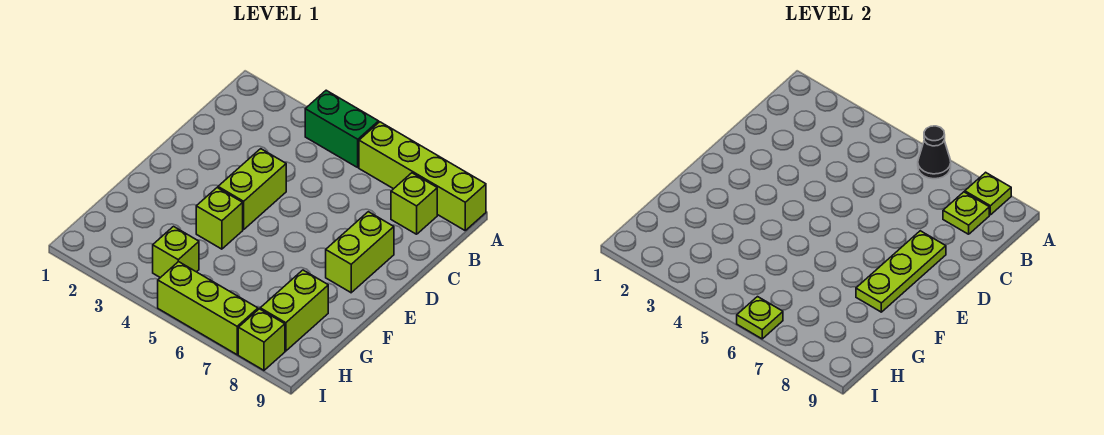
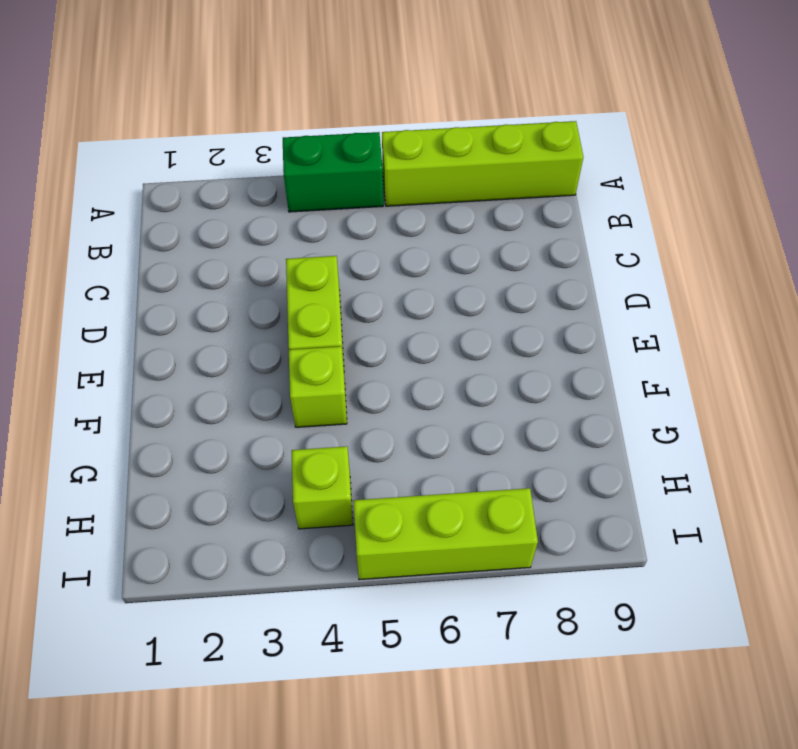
none -> lime brick B8 level 1
none -> lime brick D8:E8 level 1
none -> lime brick G8:H8 level 1

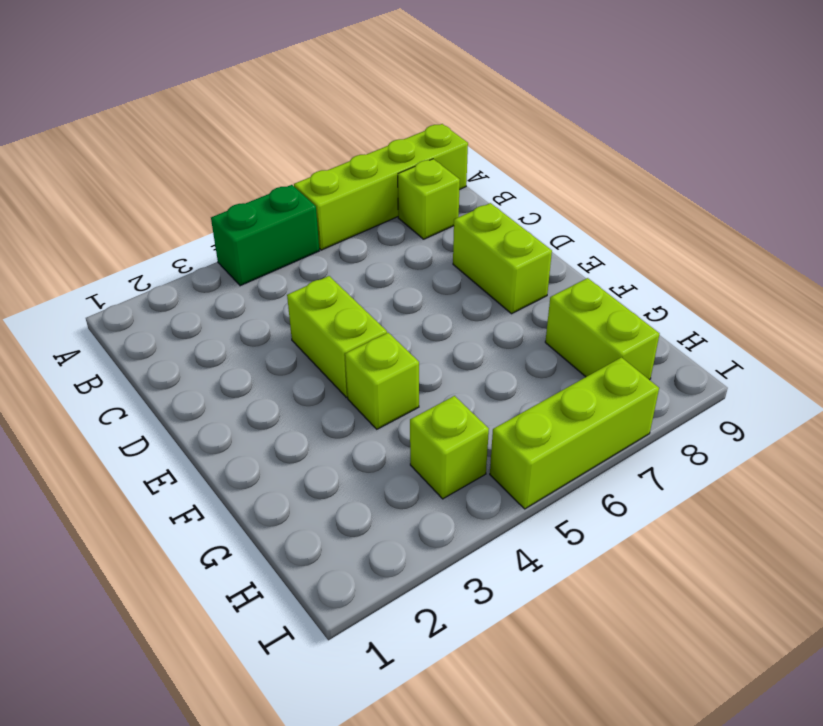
none -> lime brick I8 level 1
none -> black cone A6 level 2
none -> lime plate A8 level 2

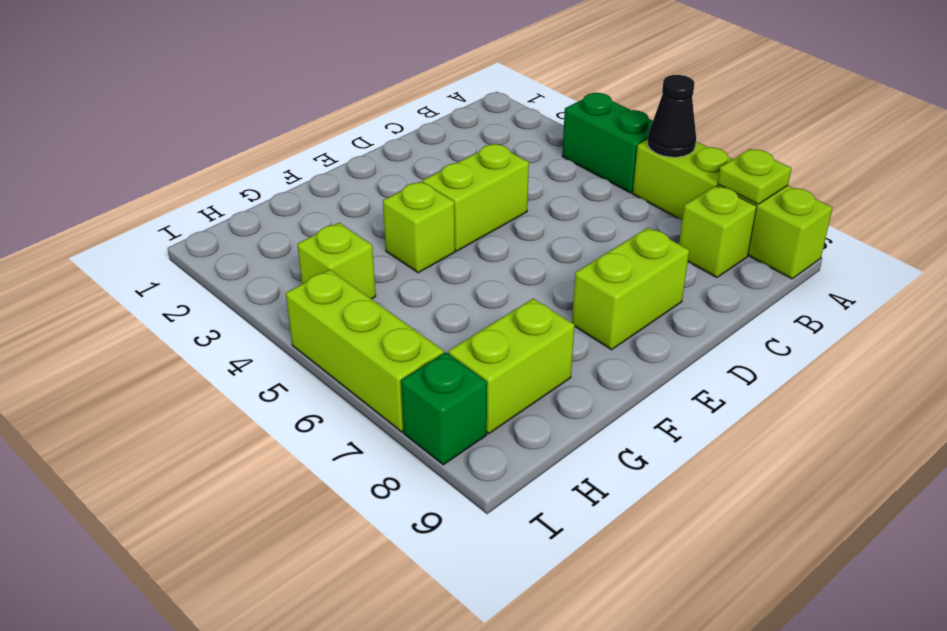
green brick I8 level 1 -> lime brick I8 level 1
none -> lime plate B8 level 2
none -> lime plate D8:F8 level 2
none -> lime plate I6 level 2

